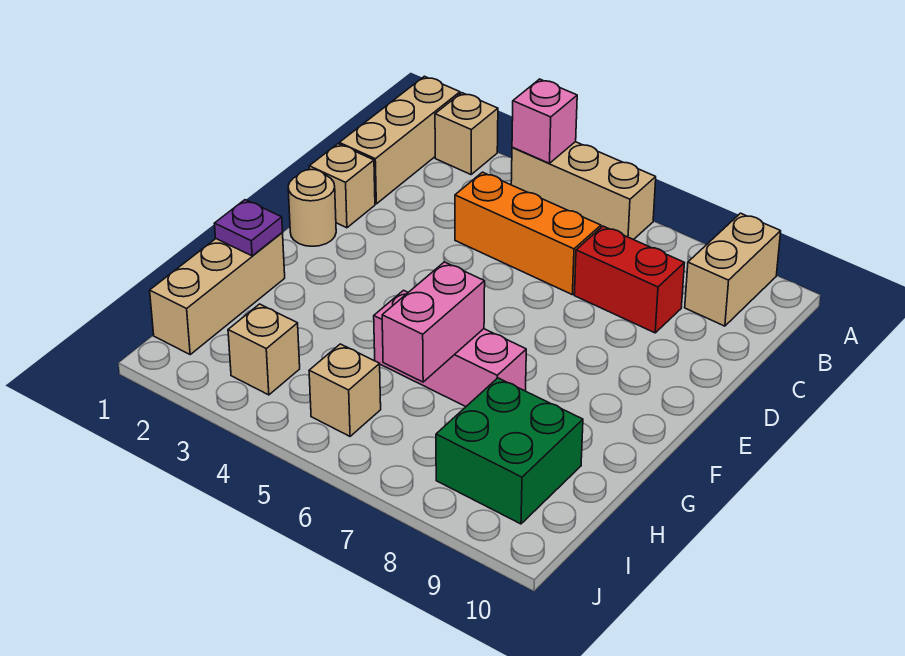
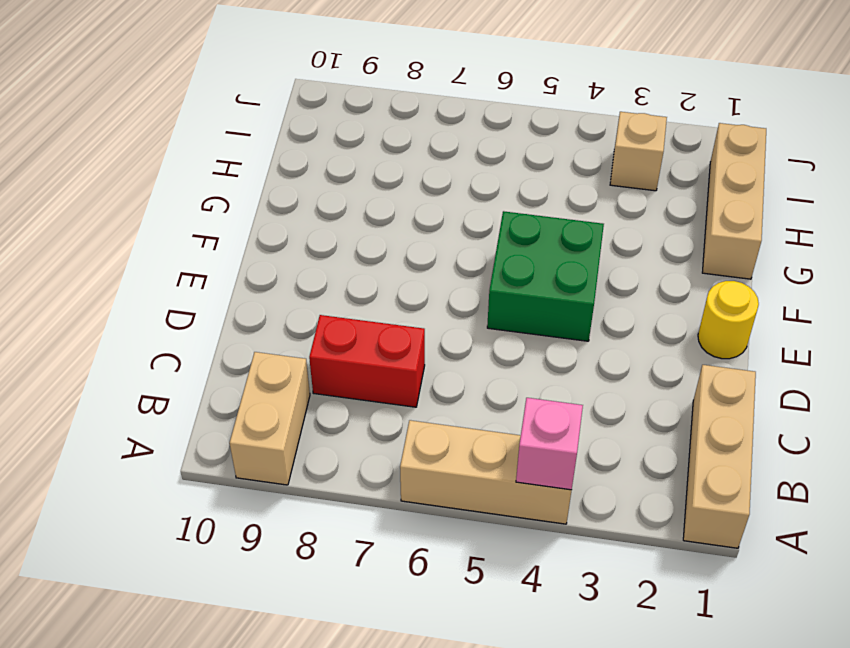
yellow round brick E1 level 1 -> tan round brick E1 level 1
green brick E4:F5 level 1 -> green brick H8:I9 level 1
none -> tan brick A2 level 1
none -> orange brick C4:C6 level 1
none -> tan brick D1 level 1

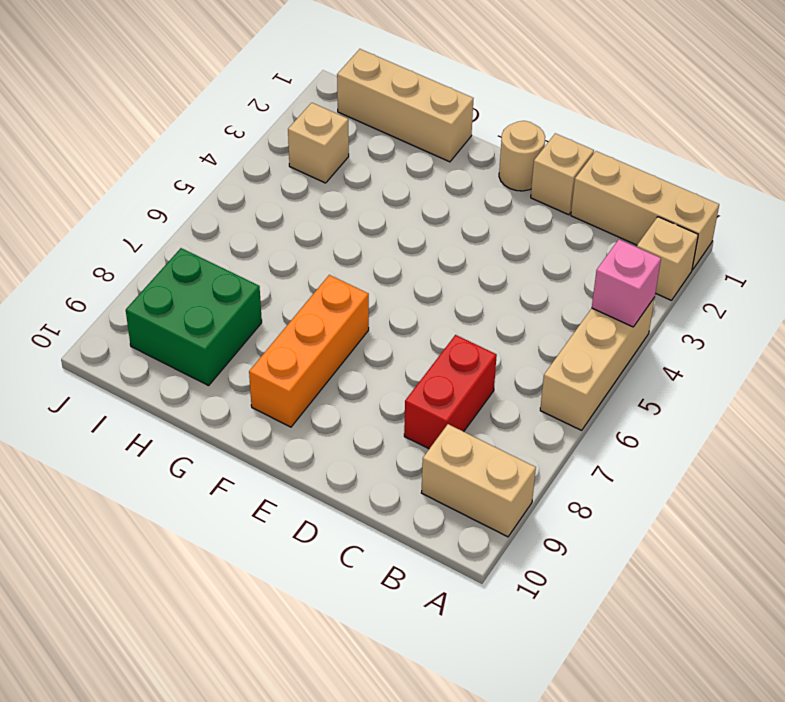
orange brick F7:F9 level 1 -> orange brick C4:C6 level 1
none -> pink brick G5:G7 level 1
none -> tan brick I5 level 1
none -> purple plate G1 level 2

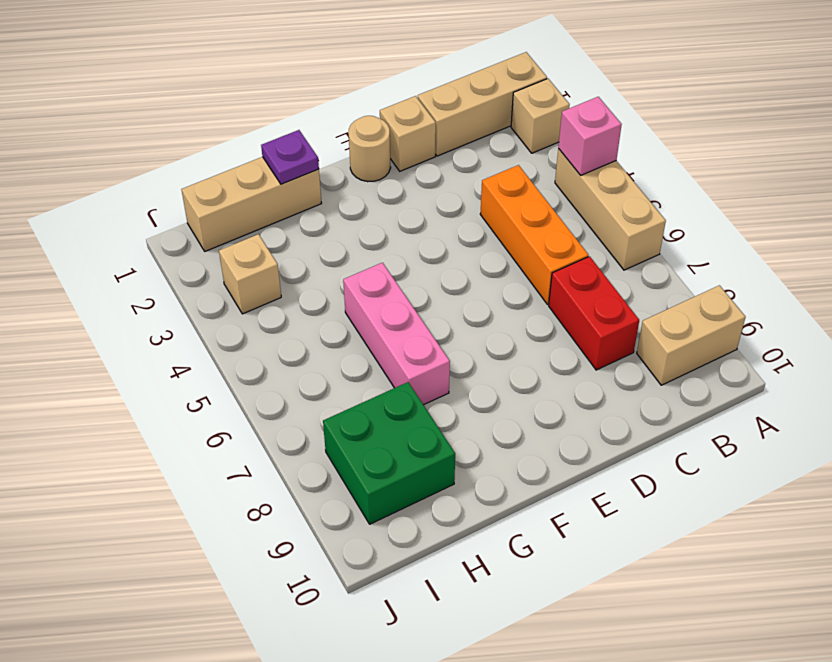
none -> tan brick I5 level 1
none -> pink brick G6:H6 level 2

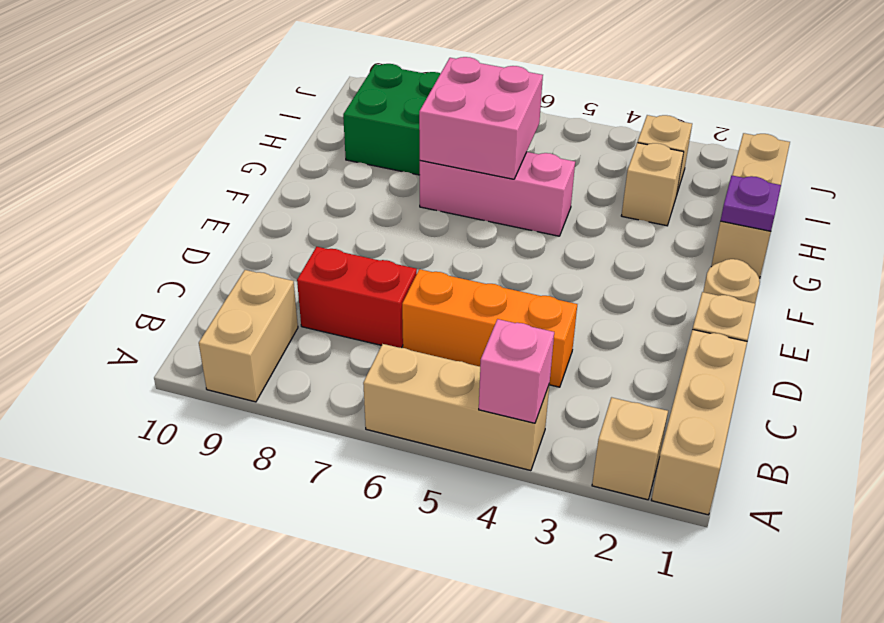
pink brick G6:H7 level 2 -> pink brick G6:H6 level 2
tan brick H3 level 1 -> tan brick I5 level 1

